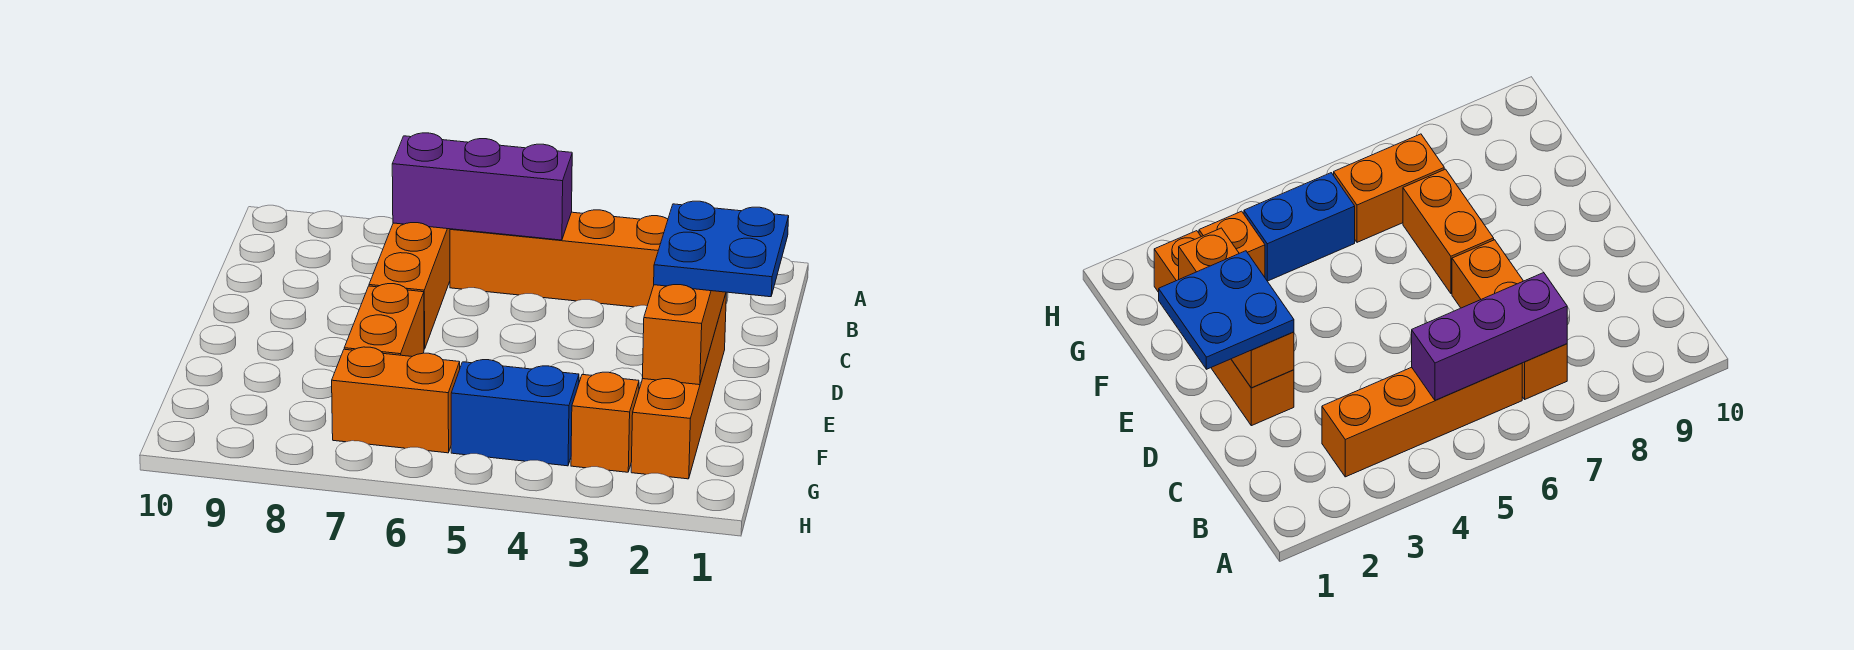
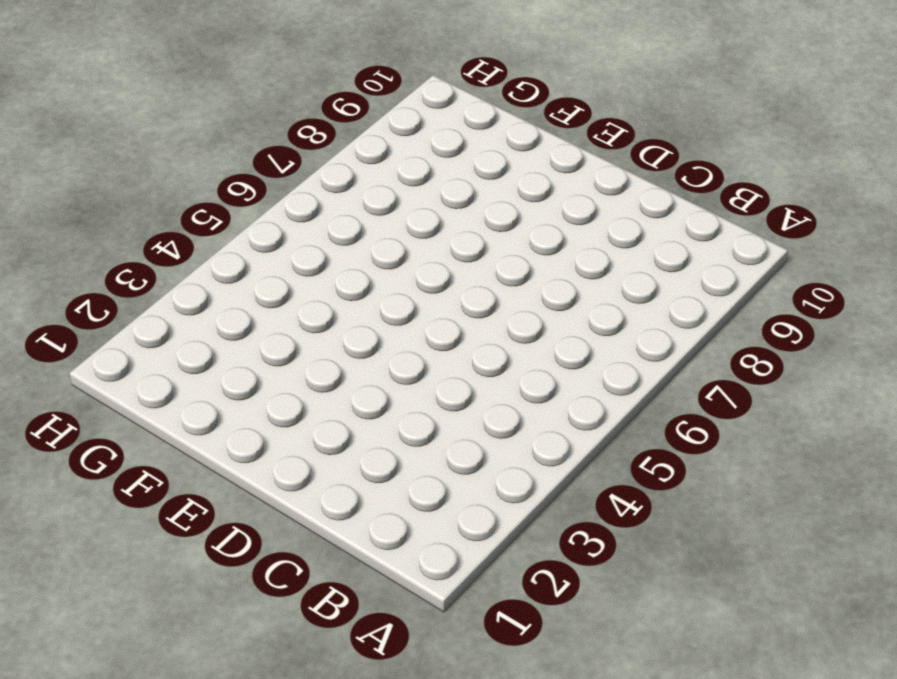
none -> orange brick B3:B6 level 1
none -> orange brick B7:D7 level 1

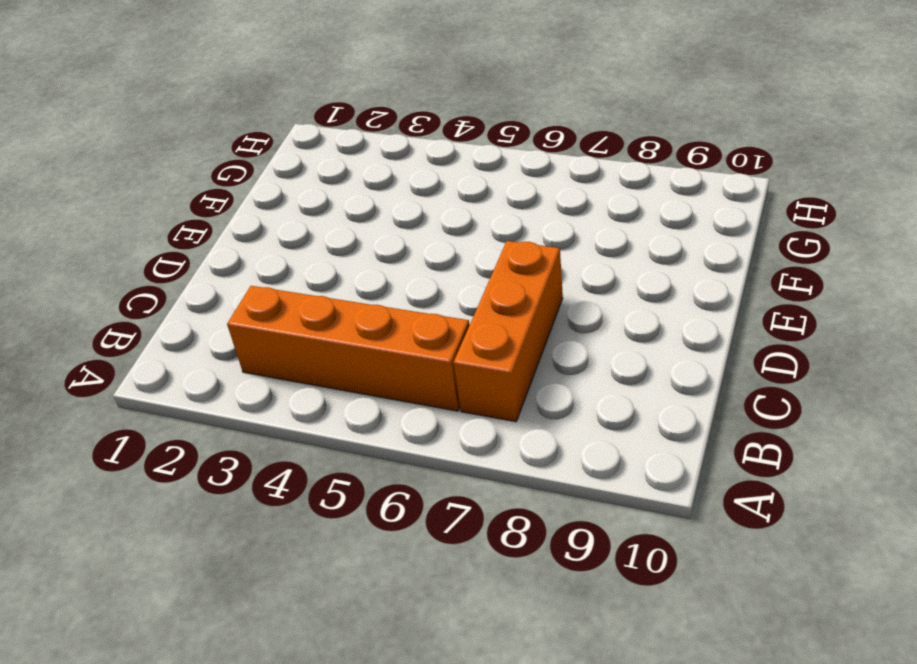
none -> orange brick D2:G2 level 1
none -> orange brick E7:F7 level 1

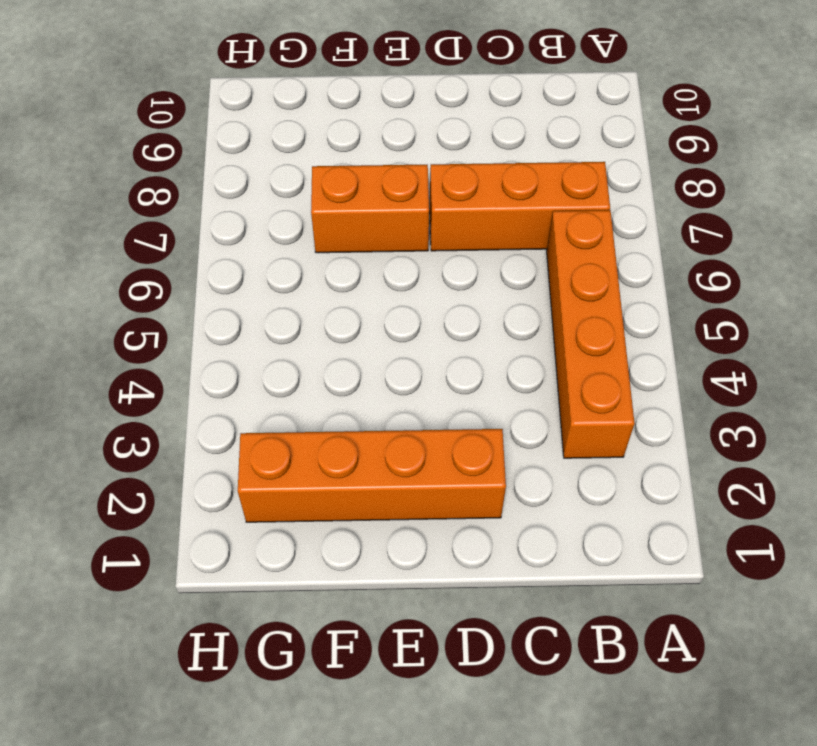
none -> orange brick G3 level 1
none -> blue brick G4:G5 level 1

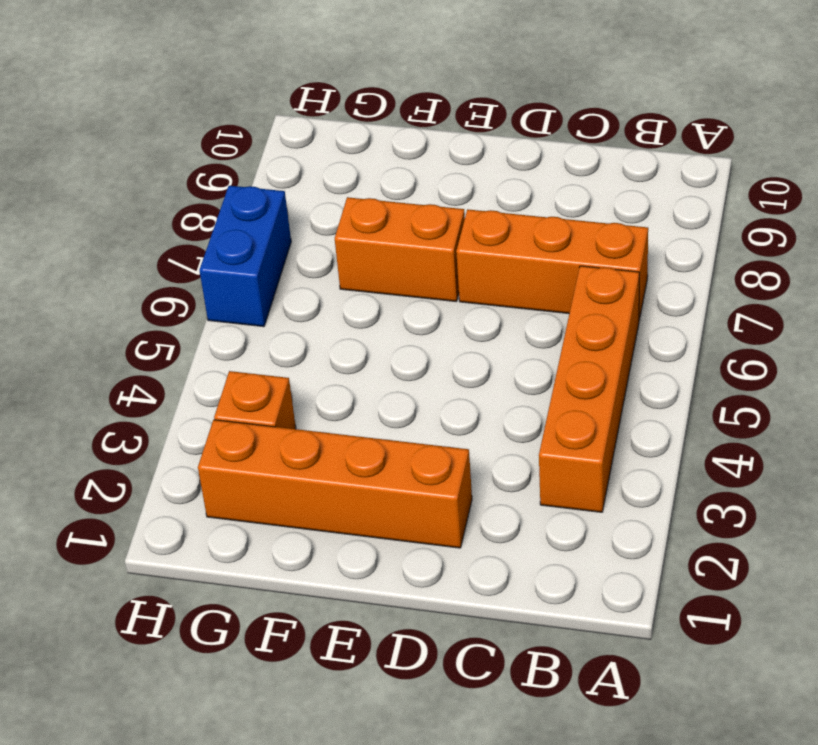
blue brick H6:H7 level 1 -> blue brick G4:G5 level 1
none -> orange brick G6:G7 level 1
none -> purple brick B5:B7 level 2

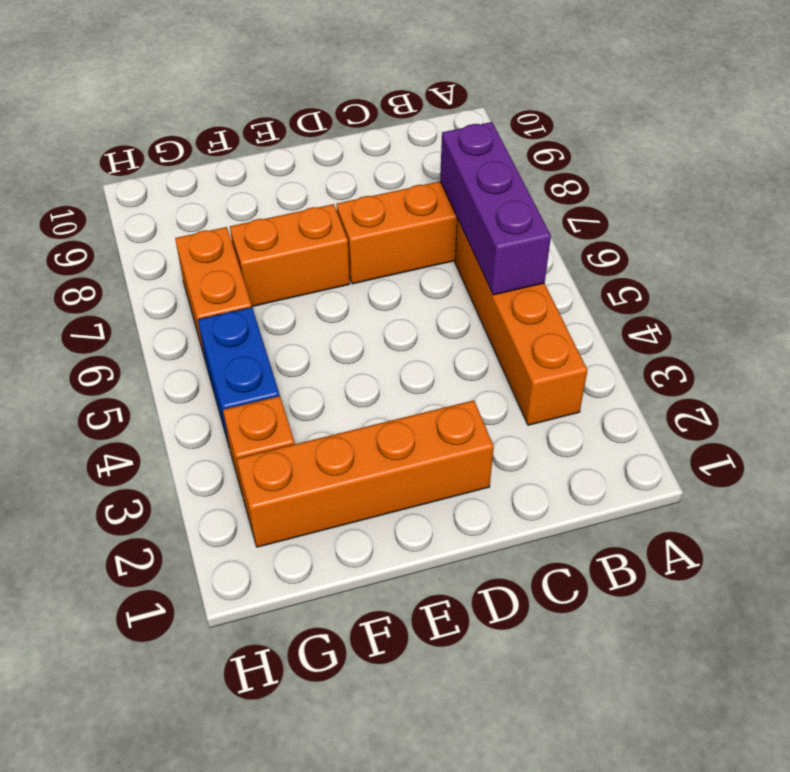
none -> orange brick D2:F2 level 2
none -> blue plate D1:E2 level 3

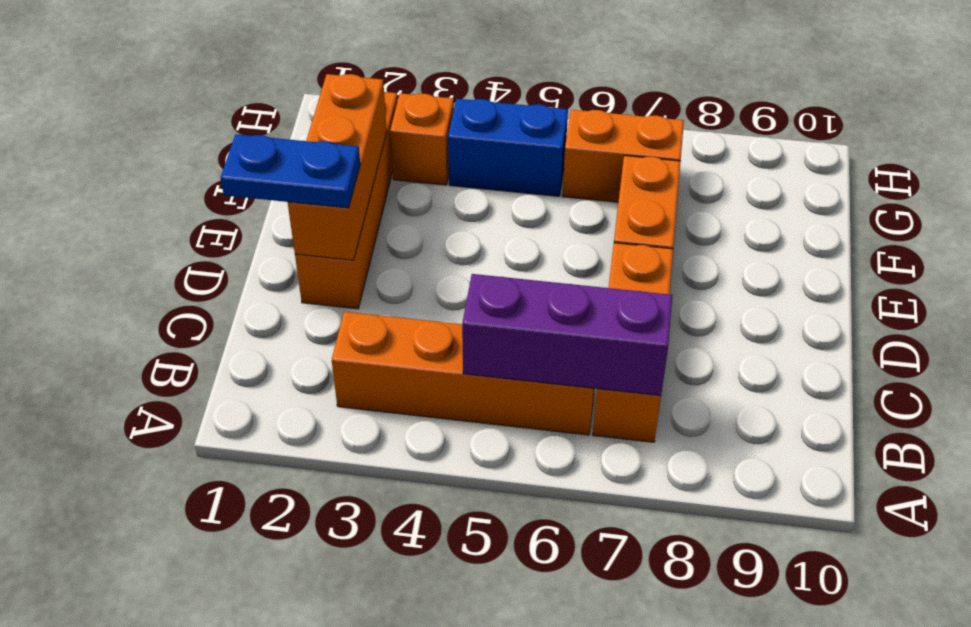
blue plate D1:D2 level 3 -> blue plate D1:E2 level 3

